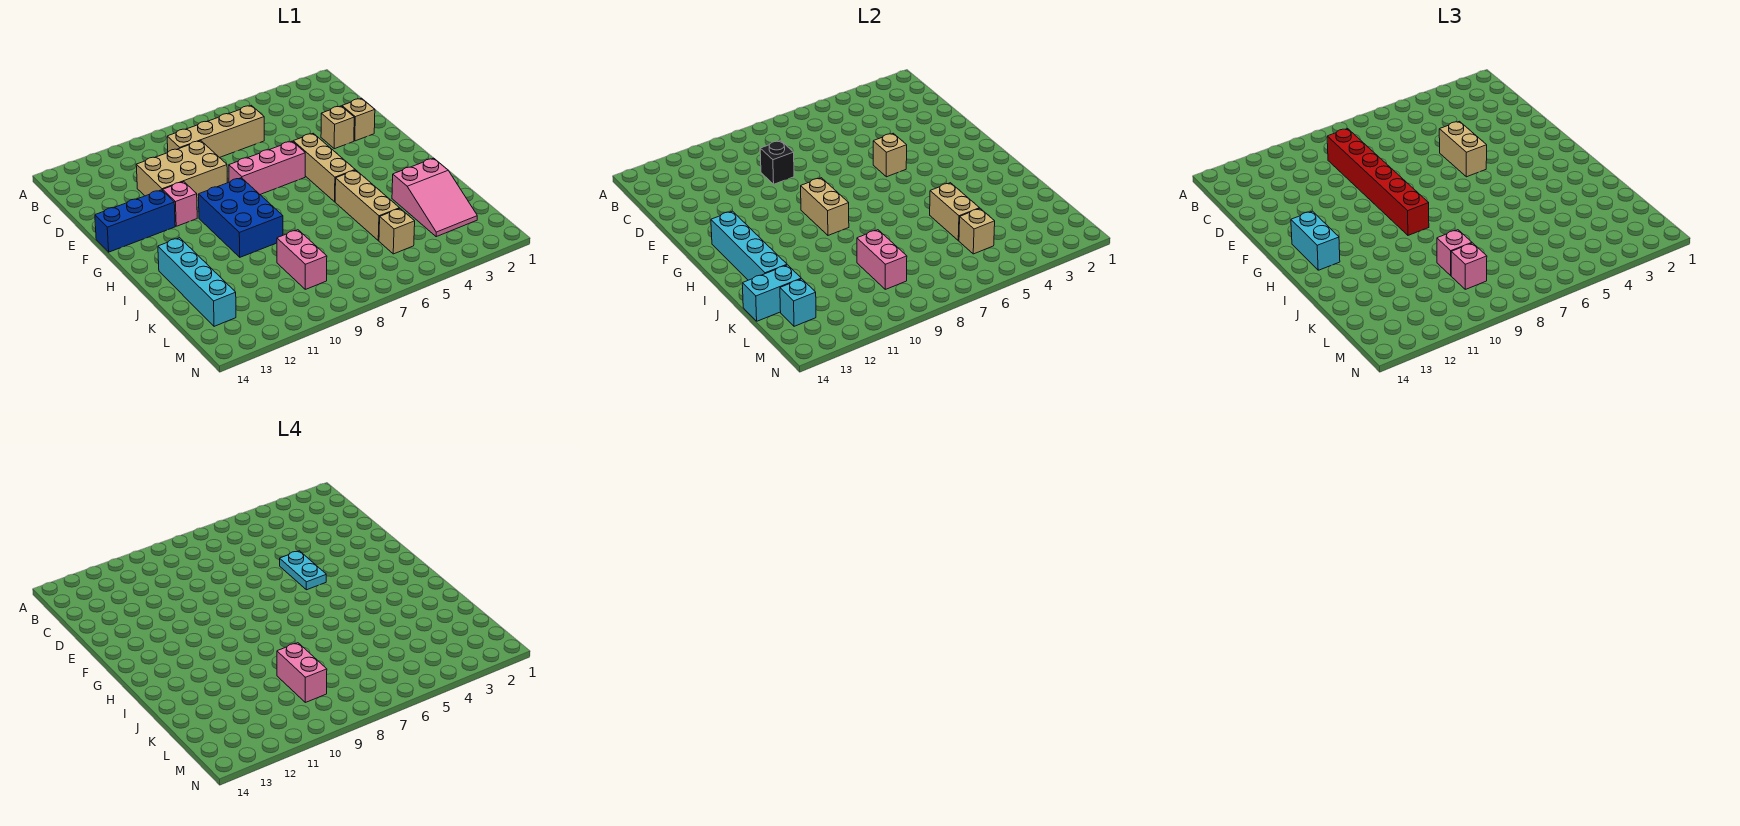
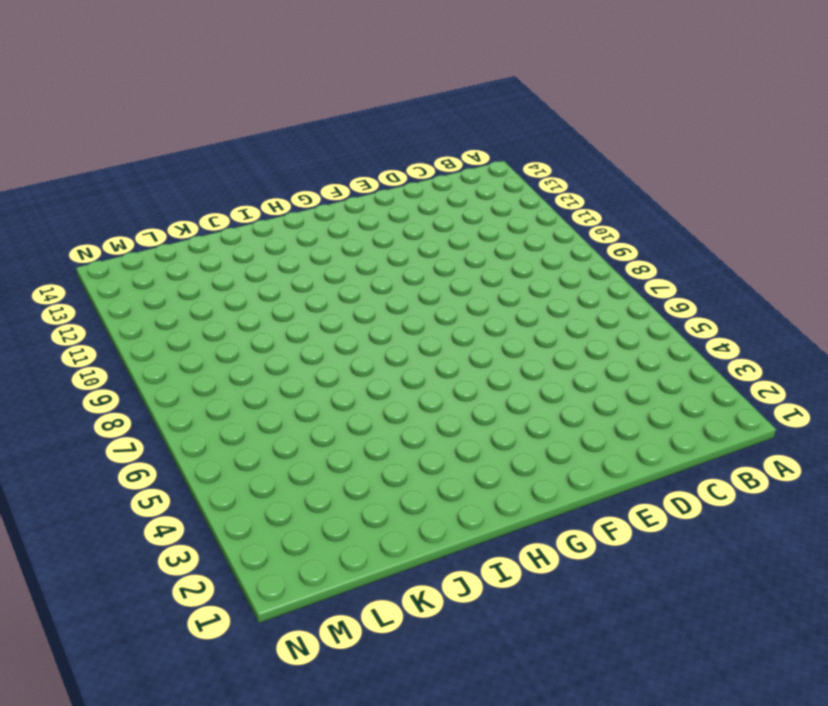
none -> tan brick C6:C9 level 1
none -> tan brick D9:E11 level 1
none -> tan brick E2 level 1
none -> tan brick E3 level 1

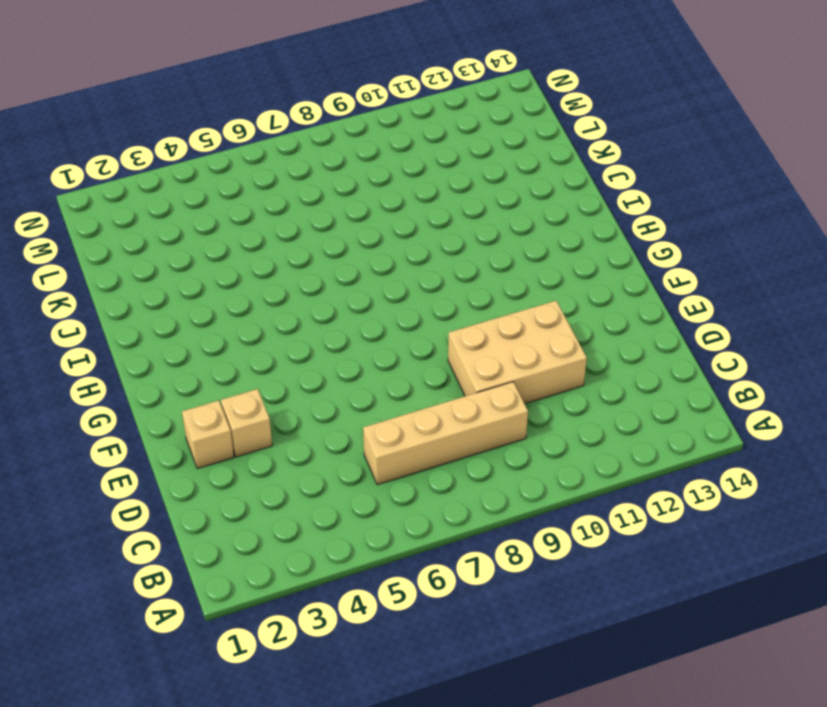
none -> tan brick F5:H5 level 1
none -> pink brick F6:F8 level 1
none -> pink brick F11 level 1
none -> blue brick F12:F14 level 1

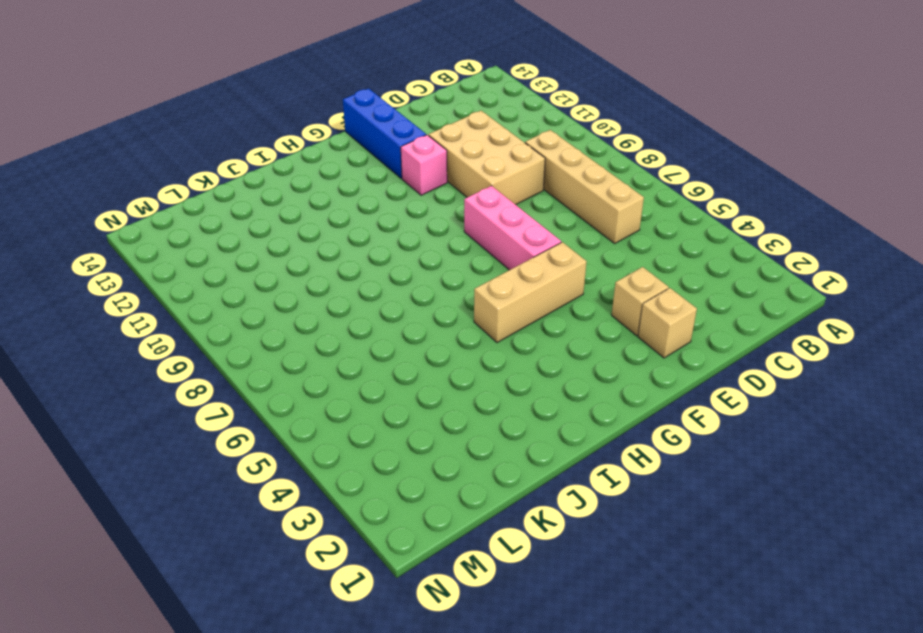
none -> blue brick G9:I10 level 1
none -> tan brick I5:K5 level 1
none -> cyan brick I13:L13 level 1
none -> pink slope J2:L3 level 1 top J

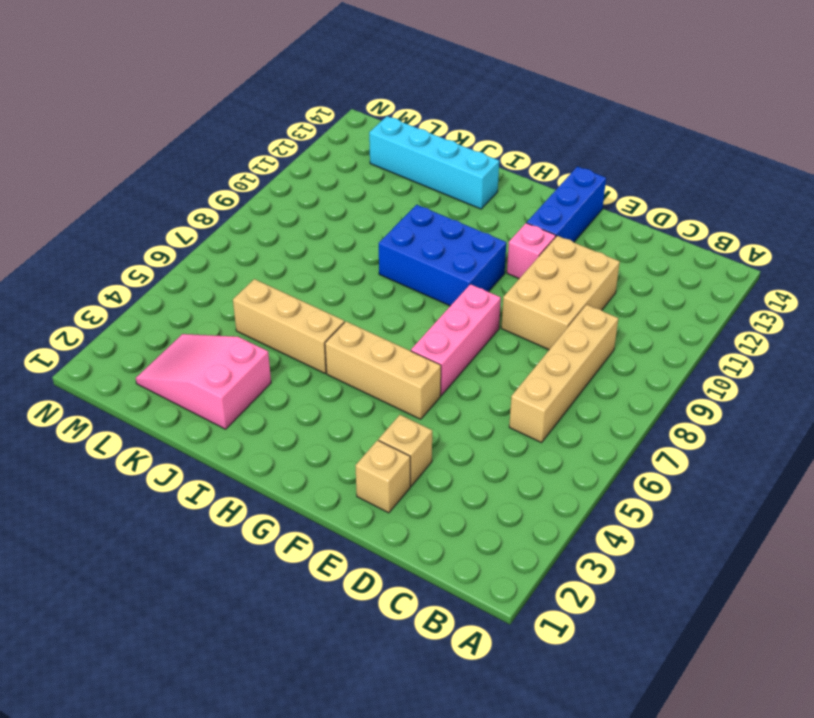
none -> pink brick K9:L9 level 1
none -> tan brick L5 level 1
none -> black brick D9 level 2
none -> tan brick F5 level 2

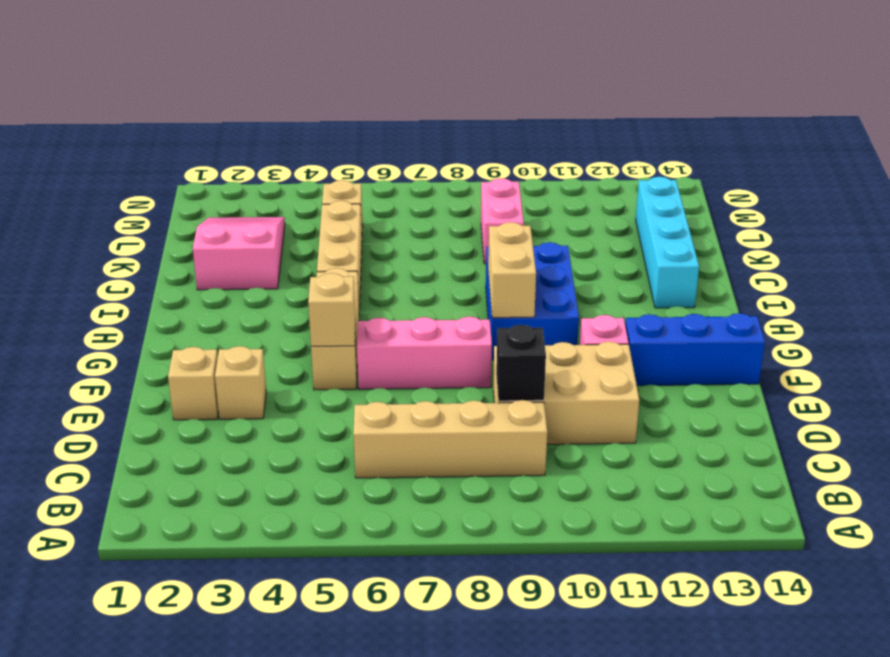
none -> cyan brick G13:J13 level 2
none -> tan brick J5:K5 level 2
none -> pink brick K9:L9 level 2
none -> cyan brick K13:K14 level 2

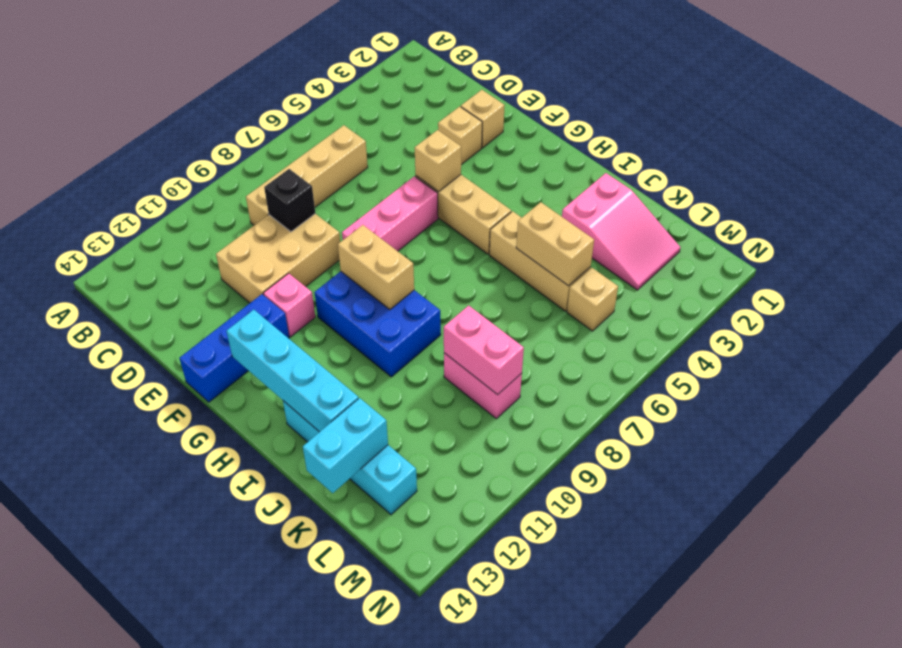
none -> tan brick L5 level 2
none -> cyan brick L13 level 2
none -> red brick C9:H9 level 3
none -> tan brick E5:F5 level 3

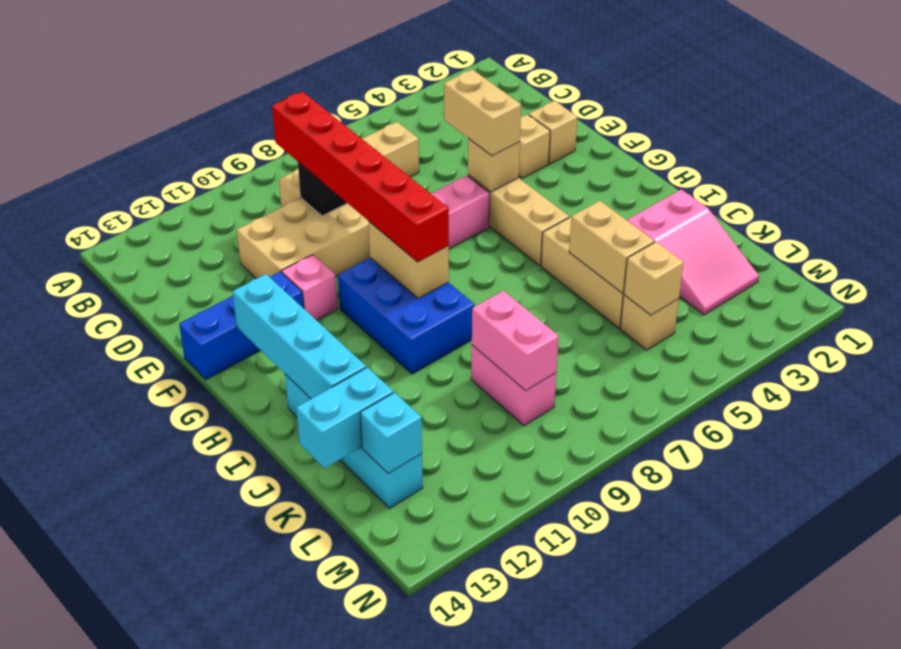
none -> cyan brick G13:H13 level 3
none -> pink brick K9 level 3
none -> pink brick L9 level 3
none -> cyan plate E5:F5 level 4

